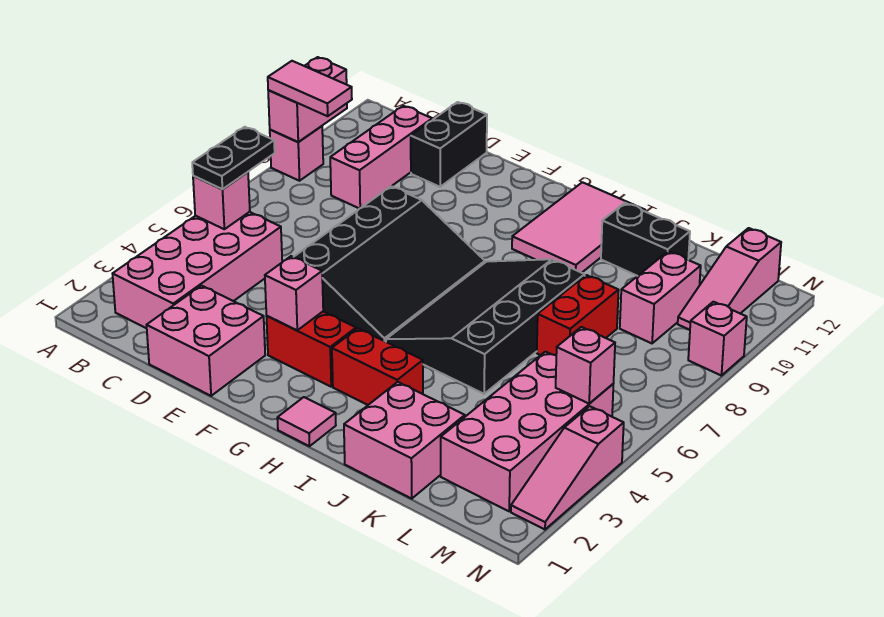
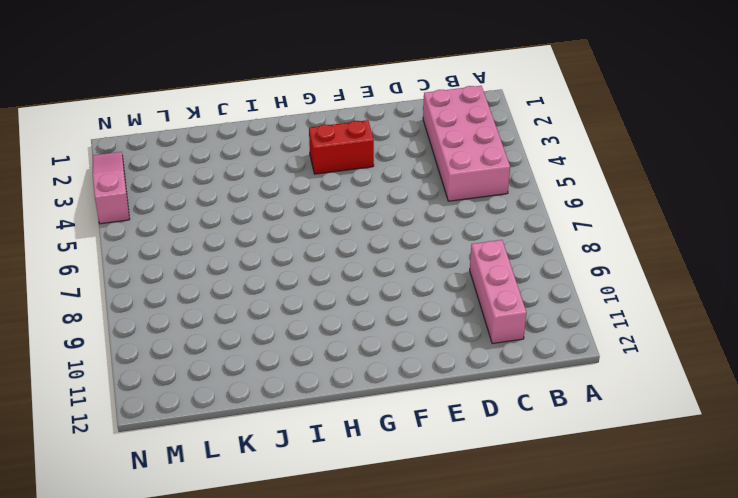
none -> pink brick A9 level 1
none -> pink brick D1:E2 level 1
none -> black brick D11:D12 level 1

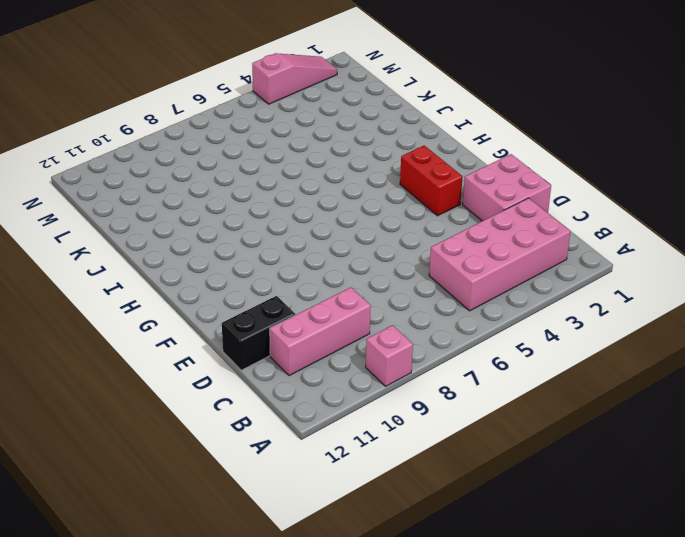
none -> black slope E5:G8 level 1 top E
none -> pink tile H1 level 1
none -> red brick H3:I3 level 1

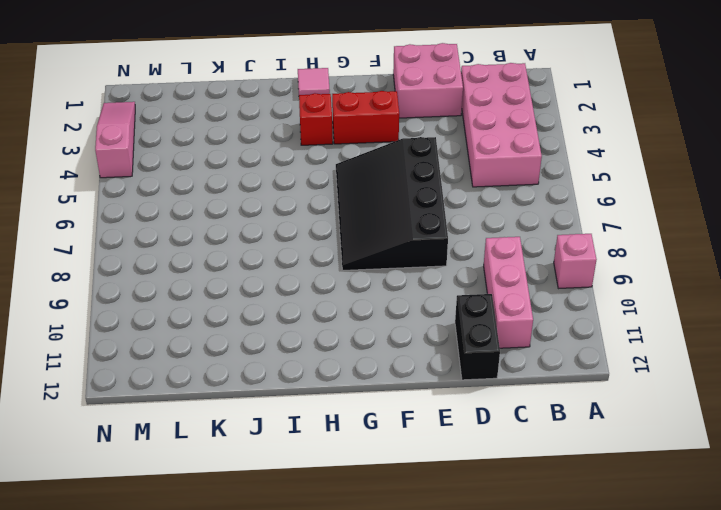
red brick H3 level 1 -> red brick H3:I3 level 1
none -> black slope H5:J8 level 1 top J
none -> pink tile H10:I12 level 1
none -> pink brick J1:K2 level 1

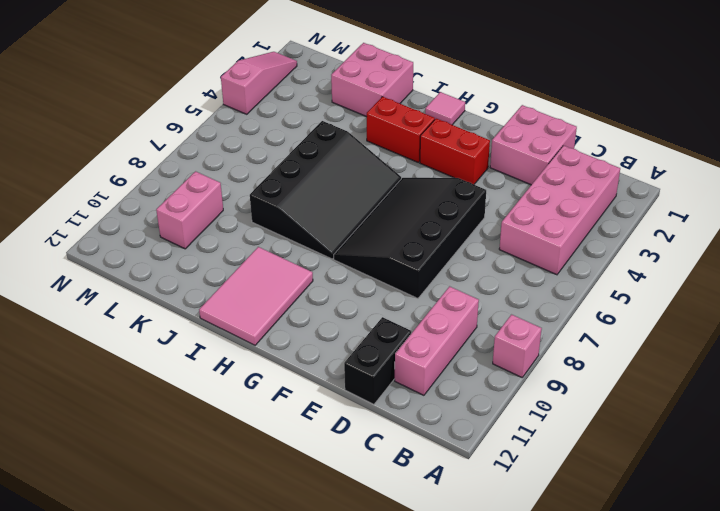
none -> black brick J11:K11 level 1
none -> red brick K7:K8 level 1
none -> pink brick L2:M5 level 1

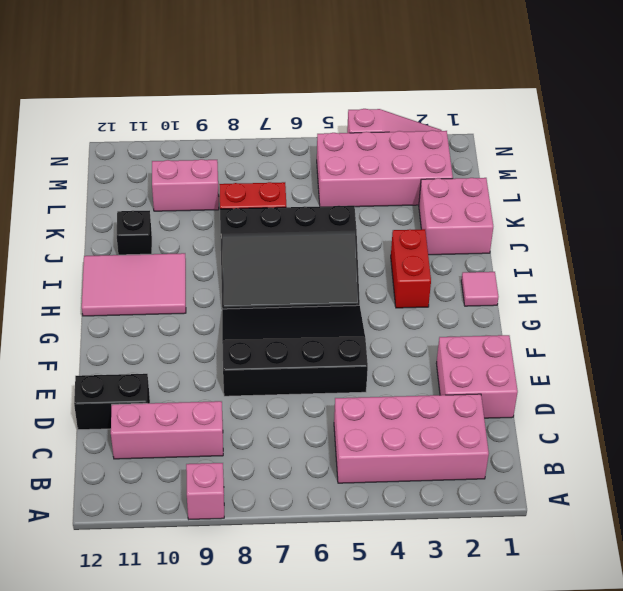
black brick J11 level 1 -> black brick J11:K11 level 1
none -> red brick F3:G3 level 1
none -> pink slope M10:M12 level 1 top 12
none -> pink brick N9 level 1

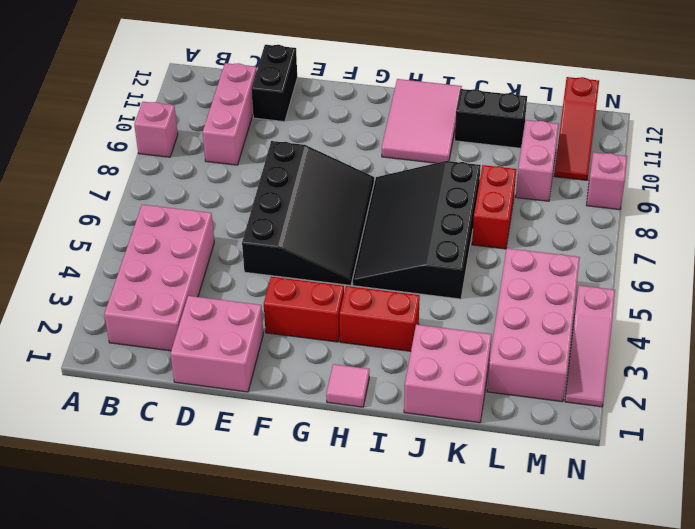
red slope M10:M12 level 1 top 12 -> pink slope M10:M12 level 1 top 12
none -> pink brick A9:A10 level 2
none -> pink brick B5 level 2
none -> pink brick F3 level 2

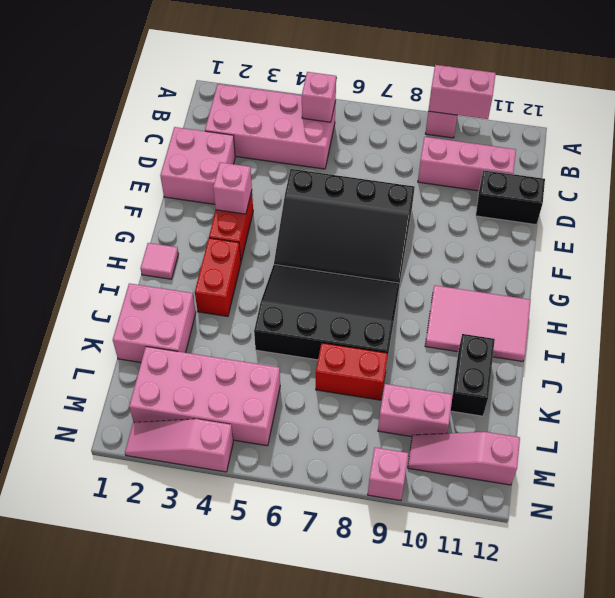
none -> pink brick M5 level 2
none -> pink tile A9:B9 level 3
none -> black plate B5:B6 level 3

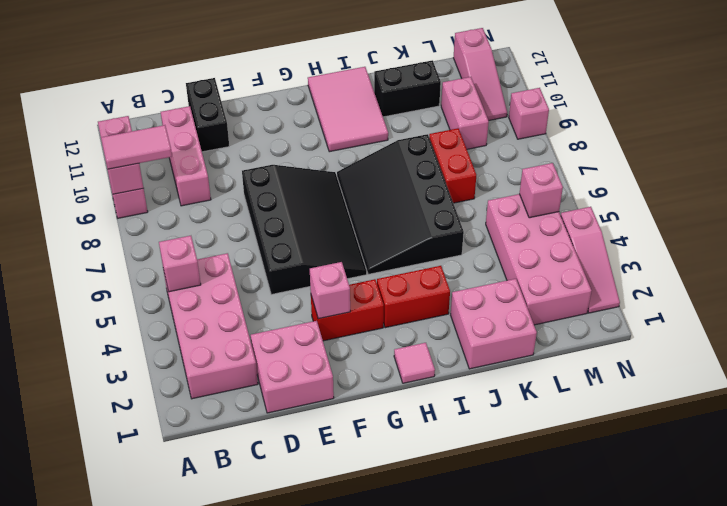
none -> black plate B5:B6 level 3

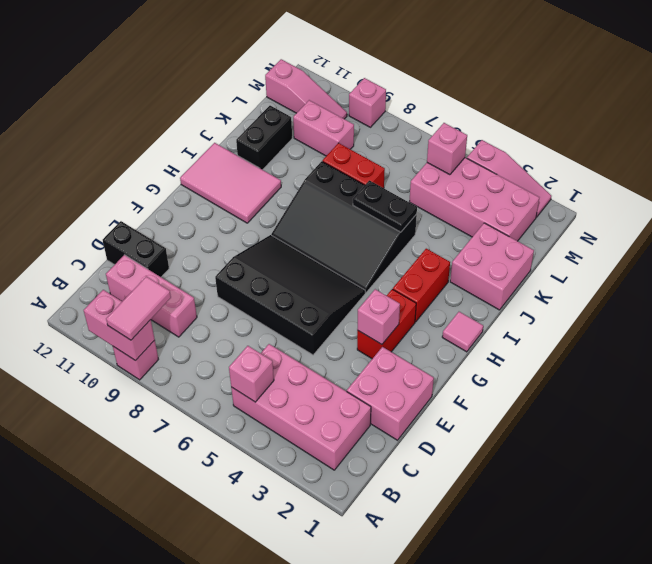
black plate J5:J6 level 2 -> black plate B5:B6 level 3

